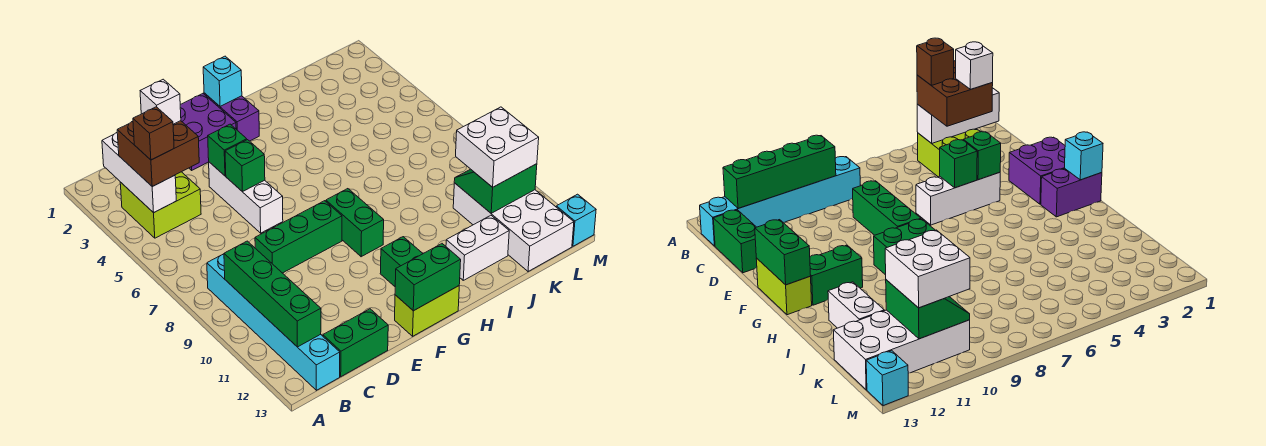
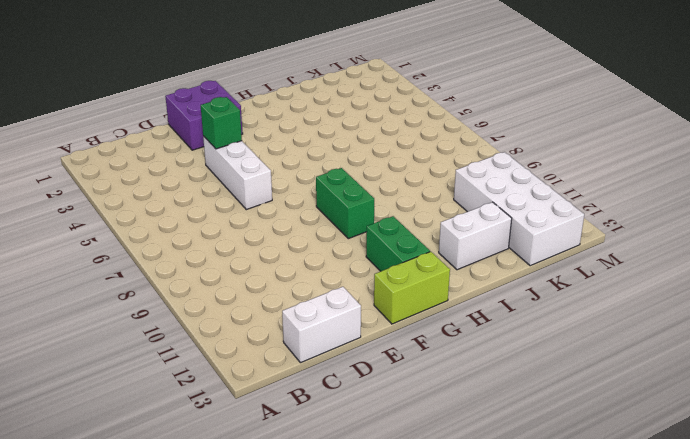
white brick C13:D13 level 1 -> green brick C13:D13 level 1
none -> lime brick B3:C4 level 1
none -> cyan brick B8:B13 level 1
none -> green brick D8:F8 level 1

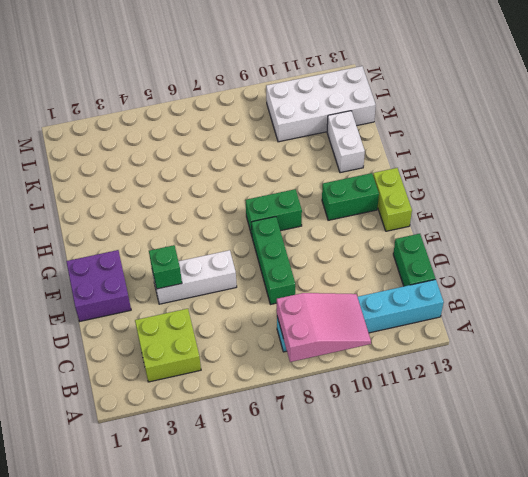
pink slope A8:B10 level 2 top 8 -> green brick B9:B12 level 2
none -> purple brick G1:G2 level 1
none -> cyan brick M13 level 1
none -> white brick B2:B4 level 2

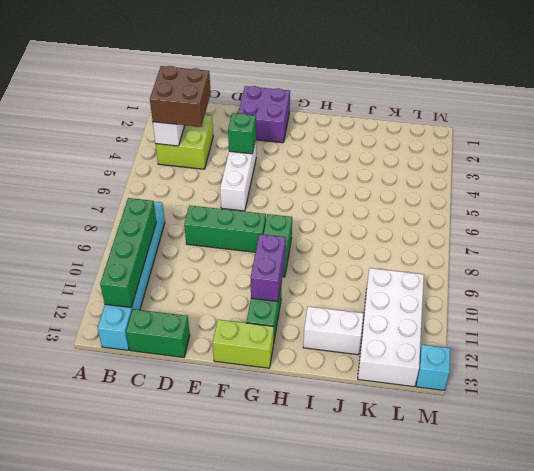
purple brick G10:G11 level 2 -> purple brick G1:G2 level 1
none -> green brick E5 level 2
none -> green brick F13:G13 level 2
none -> cyan brick G1 level 2

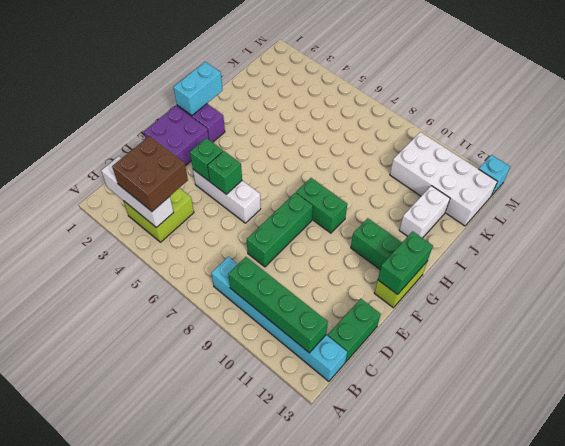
cyan brick G1:H1 level 2 -> cyan brick G1 level 2
none -> green slope K10:L11 level 2 top 11
none -> white brick K10:L11 level 3
none -> brown brick B4 level 4

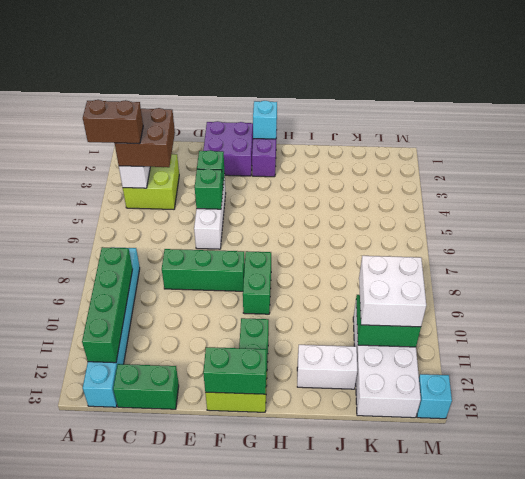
brown brick A4:B4 level 4 -> brown brick B4 level 4
none -> white brick C3 level 4

